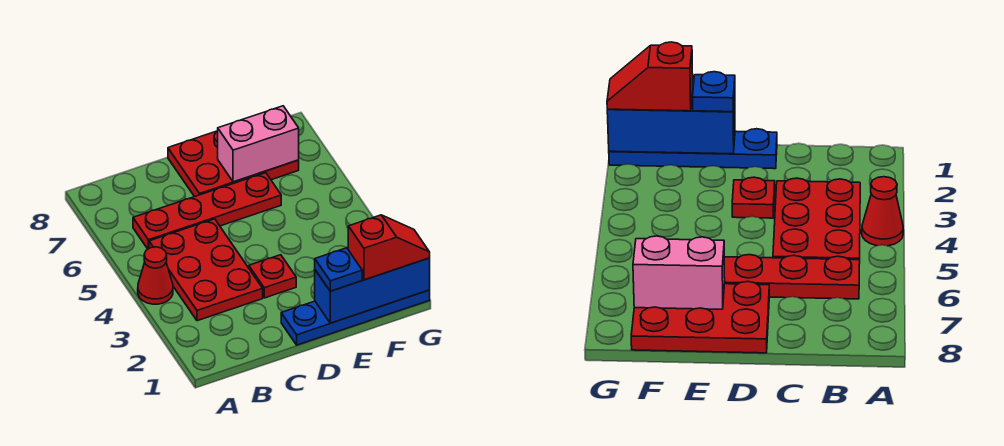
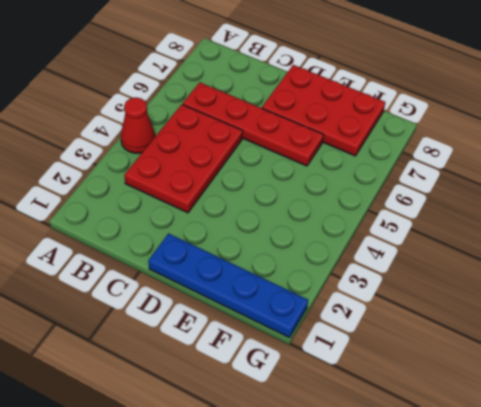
none -> red plate D3 level 1
none -> blue brick E1:G1 level 2

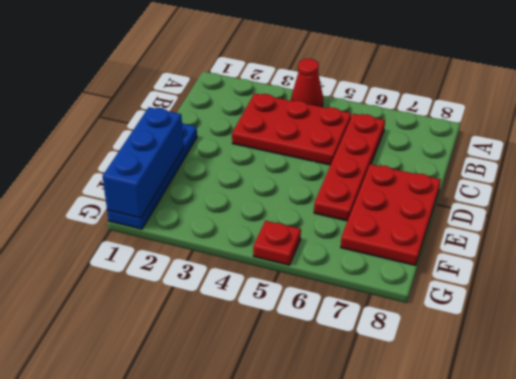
red plate G5 level 1 -> red plate D3 level 1
none -> pink brick E7:F7 level 2
none -> blue plate E1 level 3

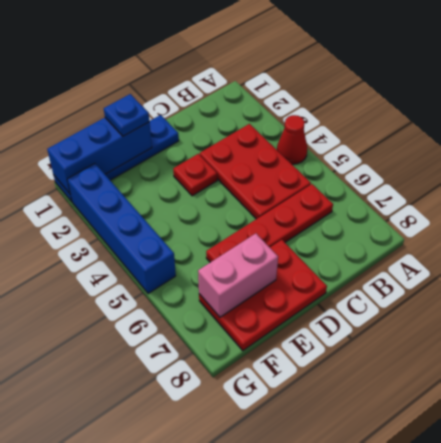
blue brick G2:G5 level 1 -> none
none -> red slope F1:G1 level 3 top F

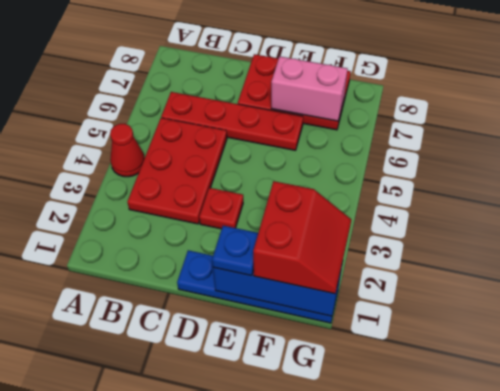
red slope F1:G2 level 3 top F -> red slope F1:G1 level 3 top F

